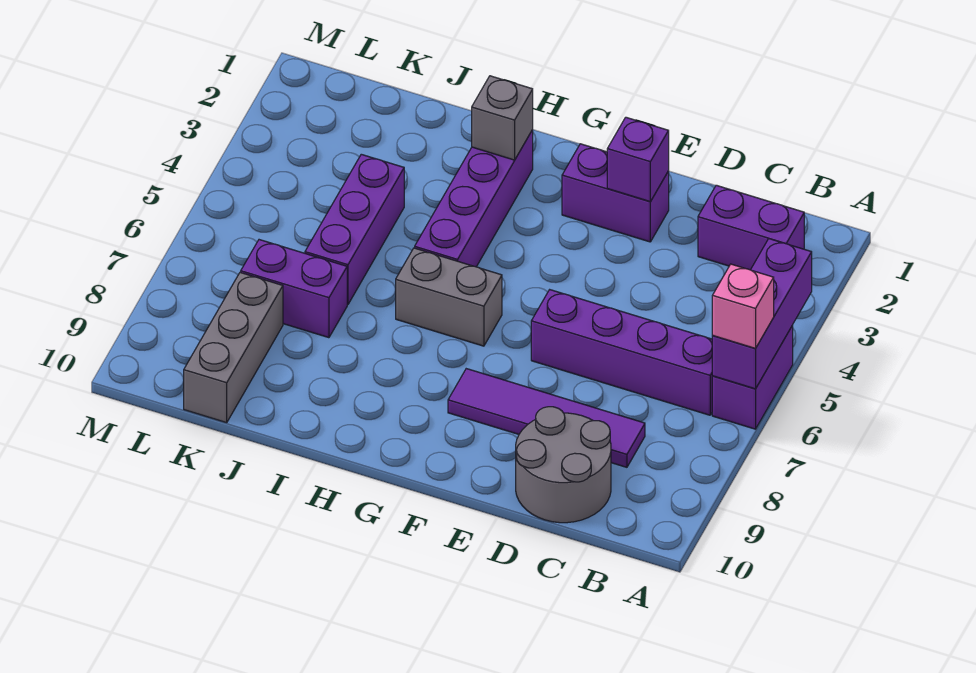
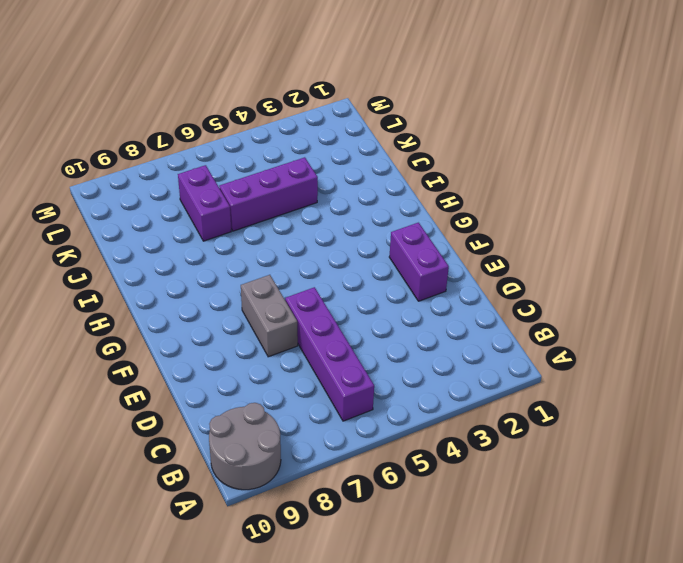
grey round brick A9:B10 level 1 -> grey round brick C9:D10 level 1
grey brick E7:F7 level 1 -> grey brick G6:H6 level 1
none -> purple brick A5:A6 level 1
none -> purple brick B2:C2 level 1
none -> purple tile C8:F8 level 1

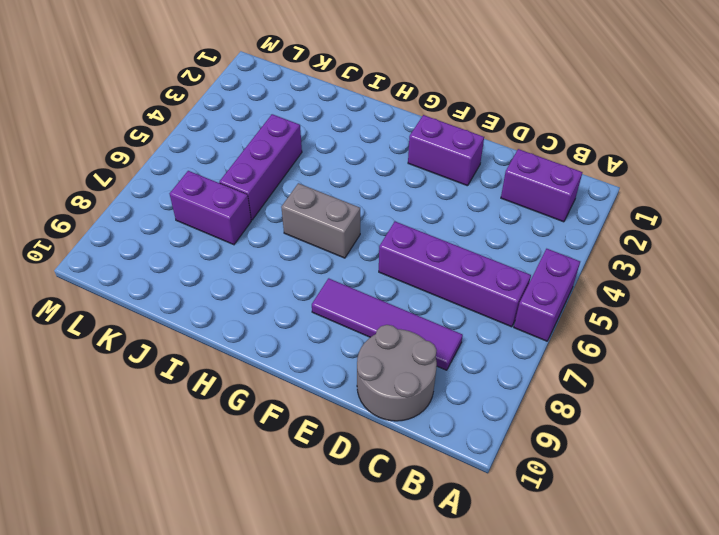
none -> purple brick H2:H5 level 1
none -> grey brick K8:K10 level 1
none -> purple brick A4:A6 level 2

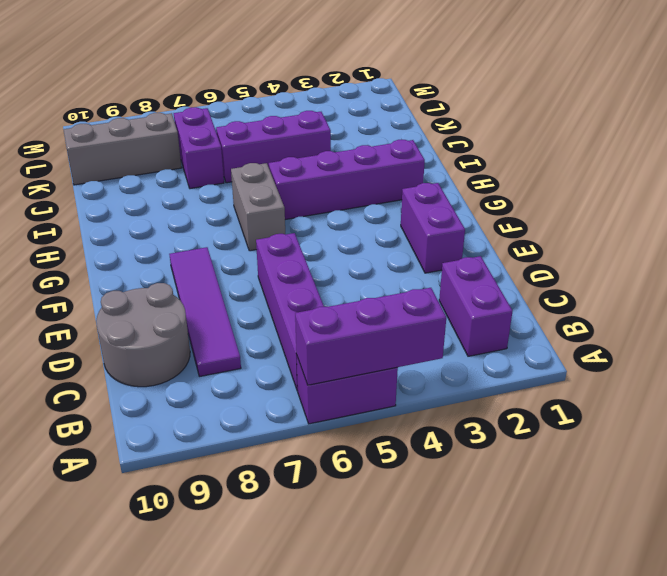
none -> purple brick E2 level 2
none -> grey brick H2 level 2
none -> pink brick A6 level 3

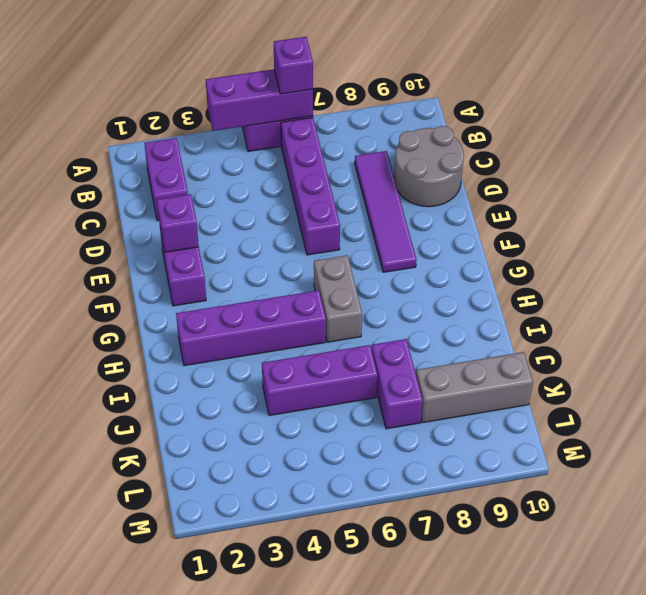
purple brick A6 level 3 -> pink brick A6 level 3
none -> grey brick H2 level 2

